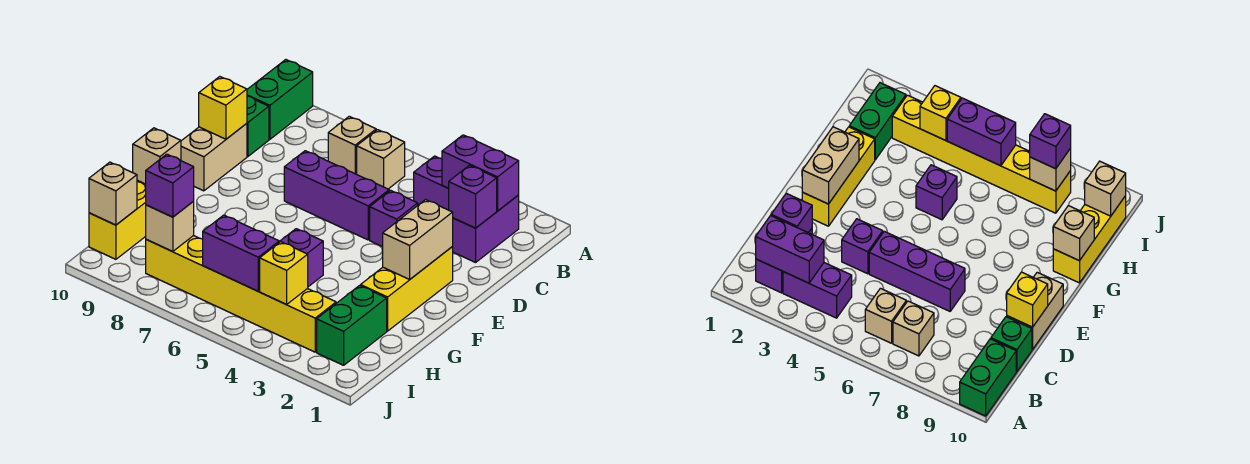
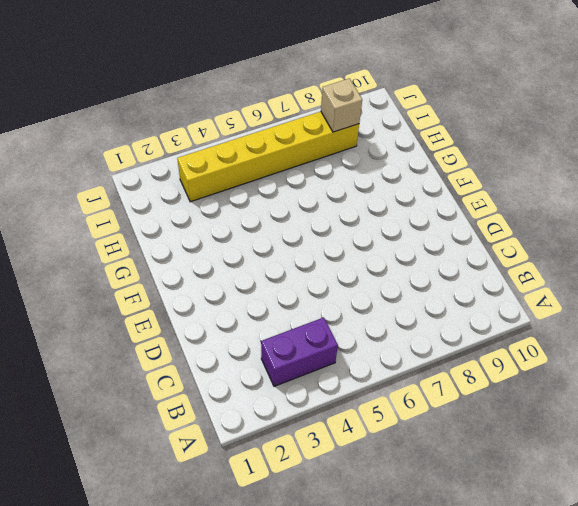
none -> green brick A10:B10 level 1
none -> purple brick B2:C2 level 1
none -> tan brick B6 level 1

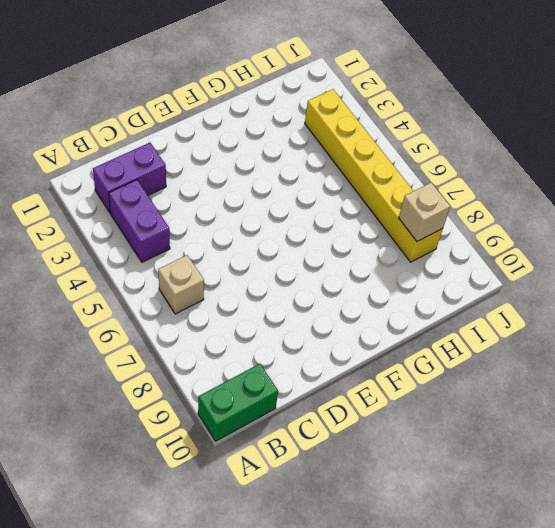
none -> tan brick B7 level 1
none -> green brick C10 level 1
none -> purple brick D4 level 1

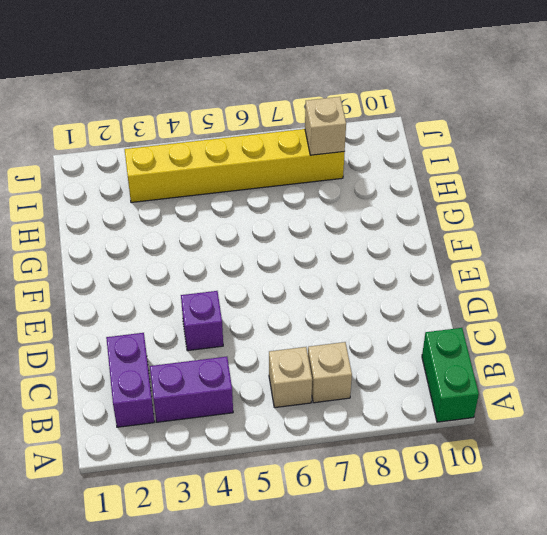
none -> green brick C10 level 1
none -> purple brick D5:D7 level 1
none -> tan brick D10:E10 level 1

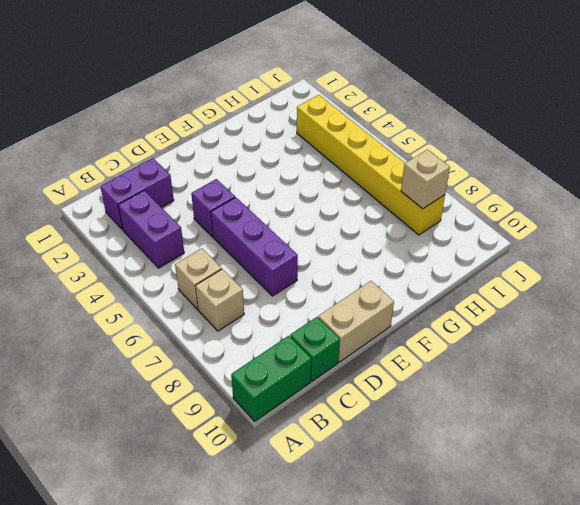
none -> yellow brick E2:G2 level 1
none -> purple brick G5 level 1
none -> yellow brick G10:I10 level 1

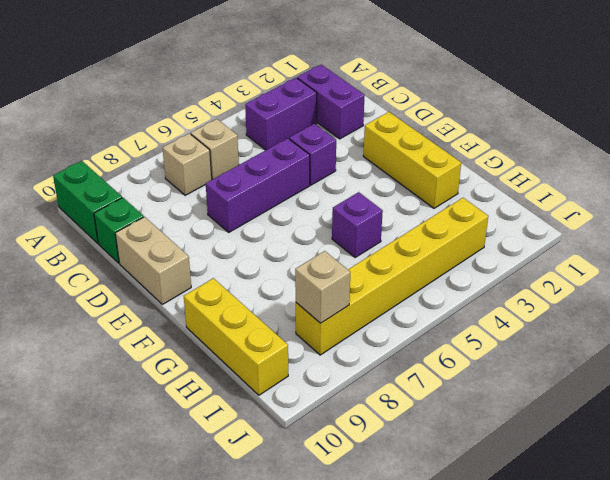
none -> green brick H2:I2 level 1
none -> purple brick B2:B3 level 2
none -> purple brick C2 level 2

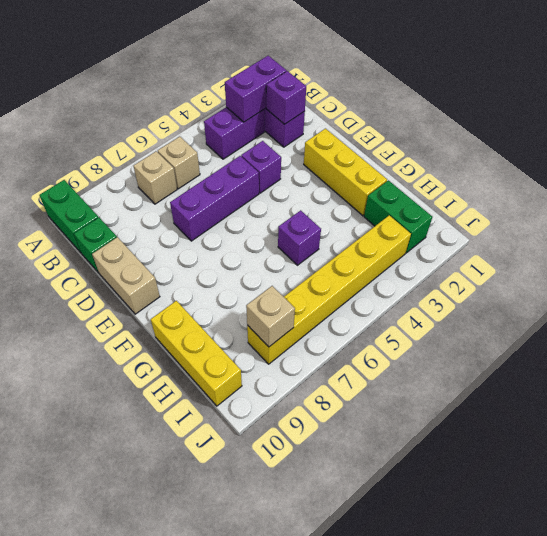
none -> yellow brick D10 level 2
none -> tan brick E2:F2 level 2
none -> tan brick G10 level 2

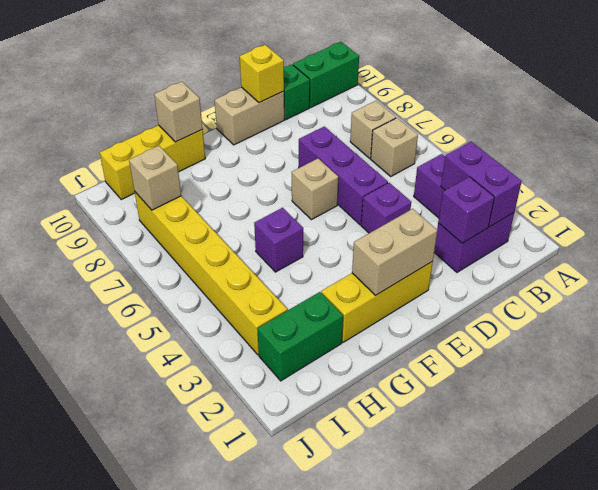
tan brick E6 level 1 -> tan brick I10 level 2
none -> yellow brick I4 level 2
none -> purple brick I5:I6 level 2
none -> purple brick I8 level 3

